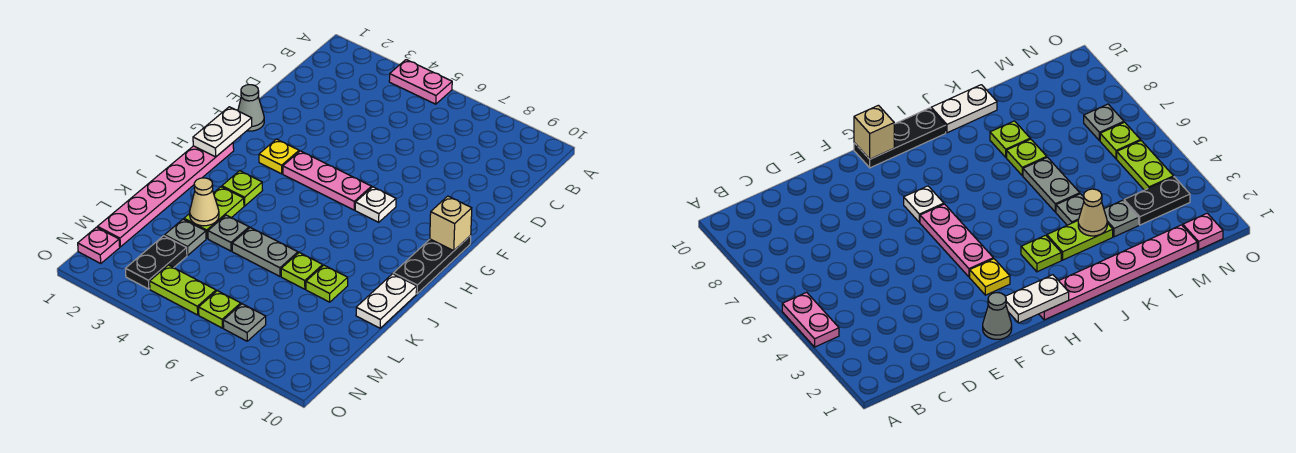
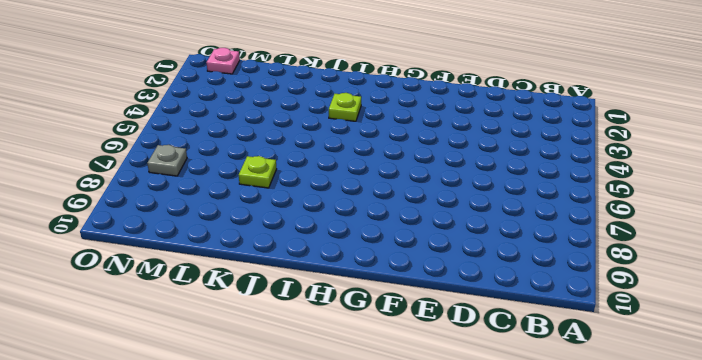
none -> pink plate A4:A5 level 1
none -> grey cone F1 level 1
none -> yellow plate G3 level 1

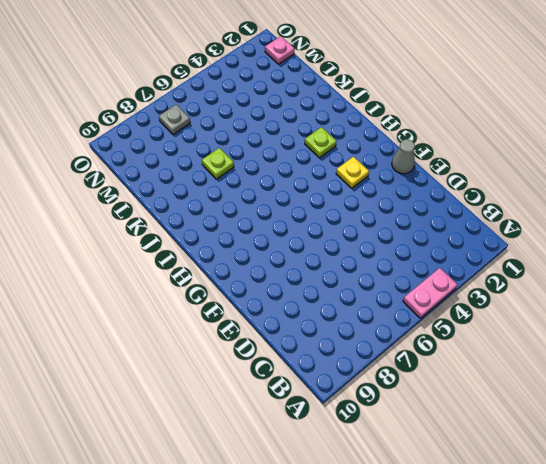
none -> pink plate G4:G6 level 1
none -> white plate G7 level 1
none -> black plate G10:I10 level 1

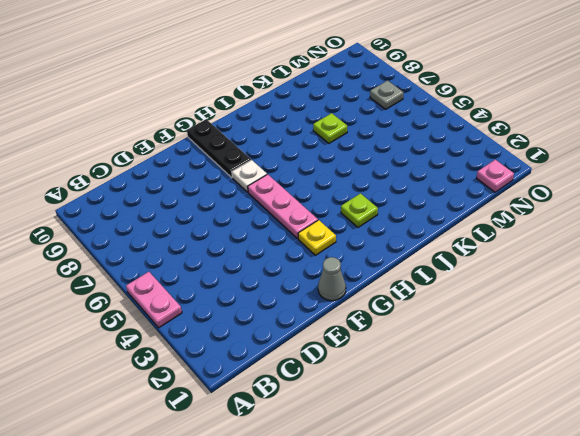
black plate G8:G10 level 1 -> black plate G10:I10 level 1
none -> pink plate H1:M1 level 1
none -> lime plate J3:K3 level 1
none -> white plate J10:K10 level 1

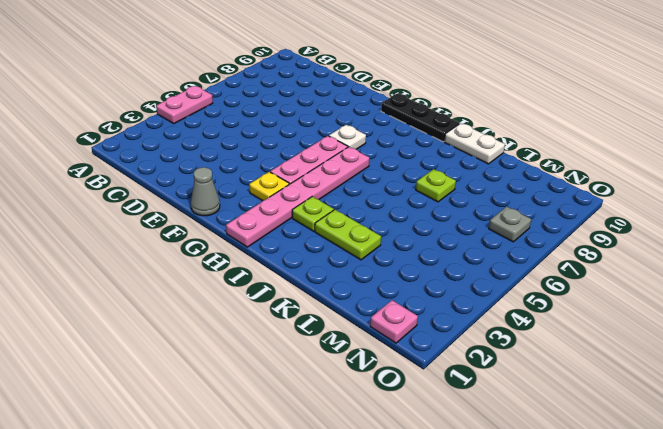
pink plate H1:H6 level 1 -> pink plate H1:M1 level 1
none -> grey plate K4 level 1
none -> grey plate K5:K6 level 1
none -> lime plate K8 level 1

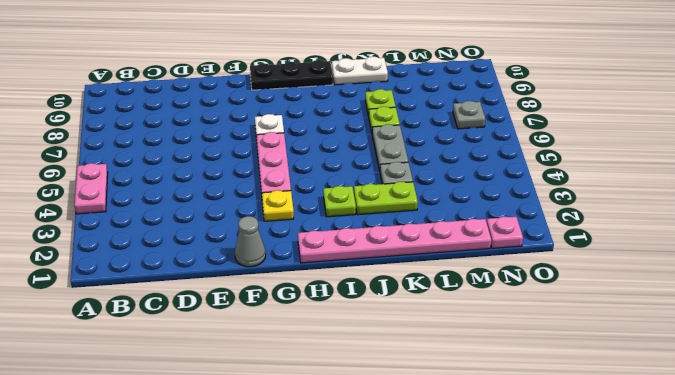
none -> grey plate L3 level 1
none -> black plate M3:N3 level 1
none -> lime plate N4:N5 level 1

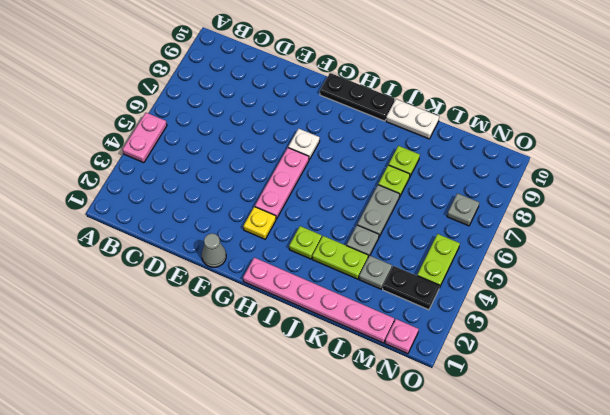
none -> lime plate N6 level 1
none -> white plate G1:H1 level 2
none -> tan brick G10 level 2

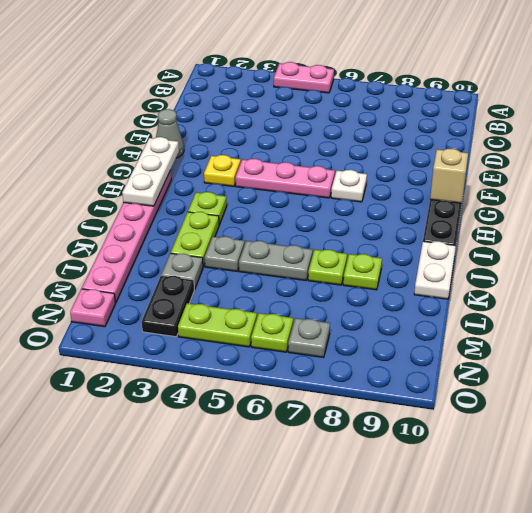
white plate G1:I1 level 2 -> white plate G1:H1 level 2
none -> tan cone K3 level 2

